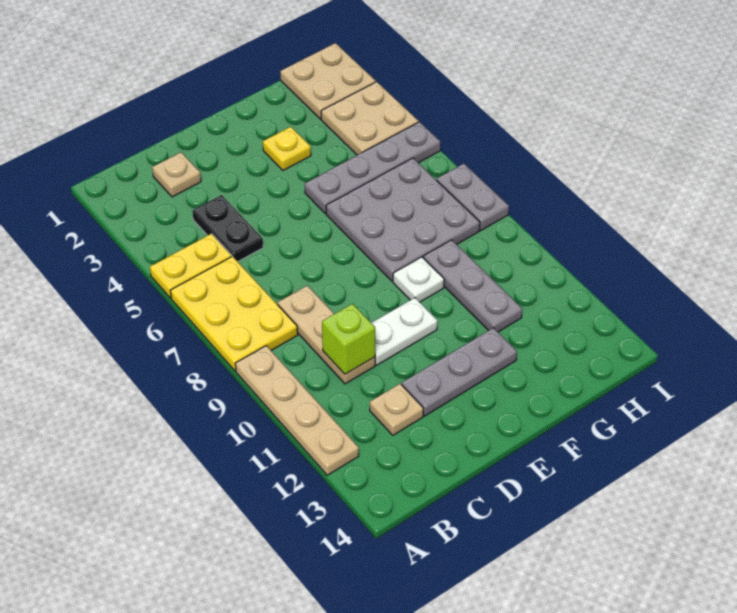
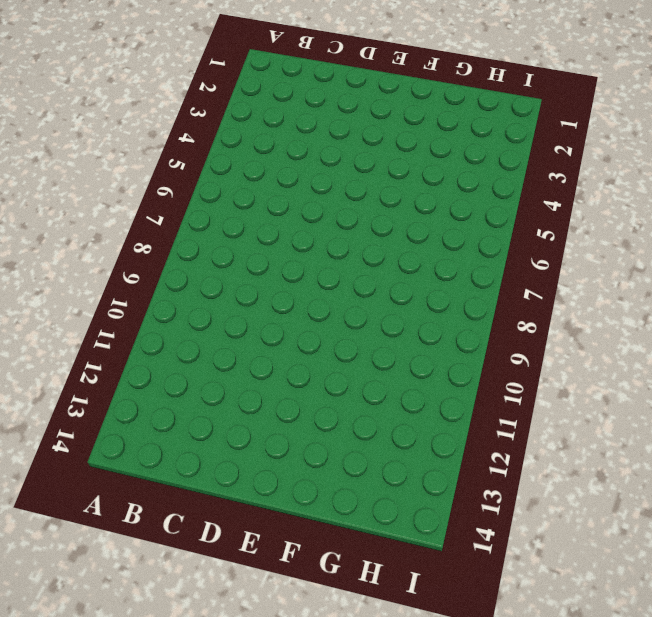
none -> yellow plate A5:B5 level 1
none -> yellow plate A6:B8 level 1
none -> tan plate A9:A12 level 1

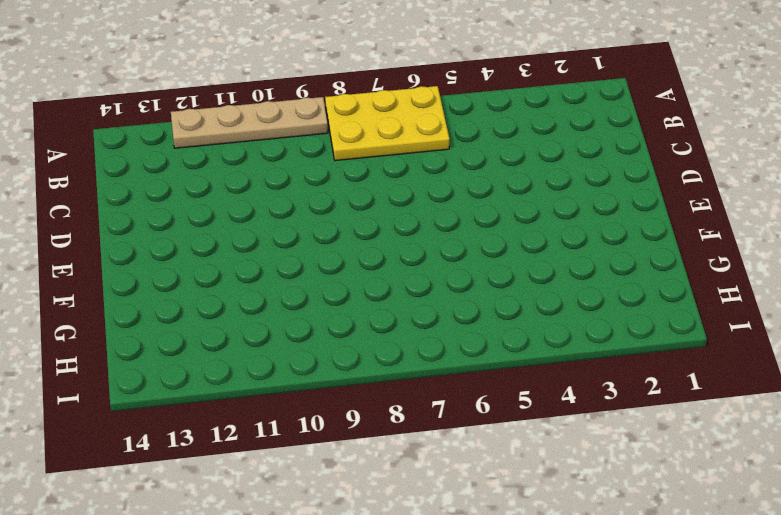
none -> yellow plate A5:B5 level 1
none -> tan plate C2 level 1
none -> black plate C4:C5 level 1

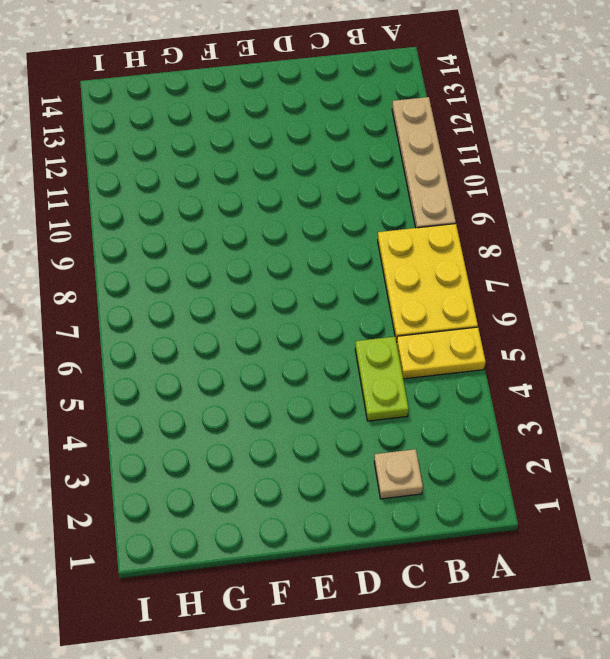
lime plate C4:C5 level 1 -> black plate C4:C5 level 1
none -> tan plate C8:C10 level 1
none -> tan plate C12 level 1
none -> white plate D10:E10 level 1

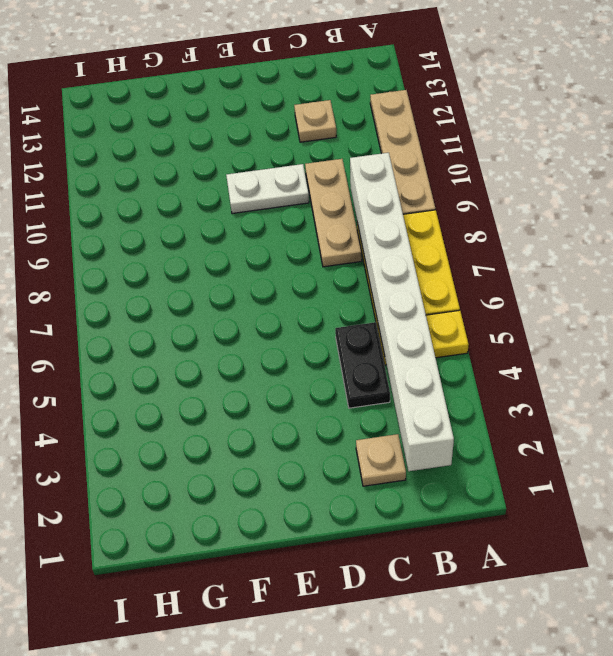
white brick B2:B9 level 2 -> none
none -> grey plate D12:F12 level 1
none -> yellow plate F3 level 1
none -> grey plate F5:I5 level 1

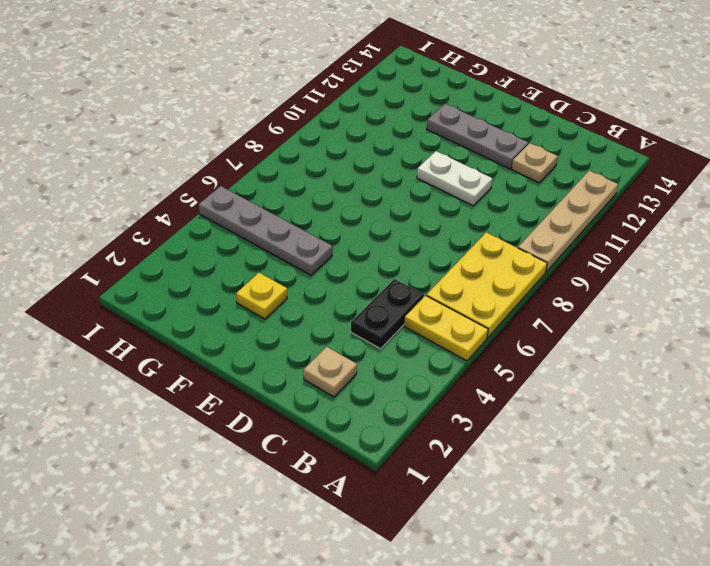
none -> tan plate C8:C10 level 1
none -> grey plate F6:H8 level 1
none -> white plate F9 level 1

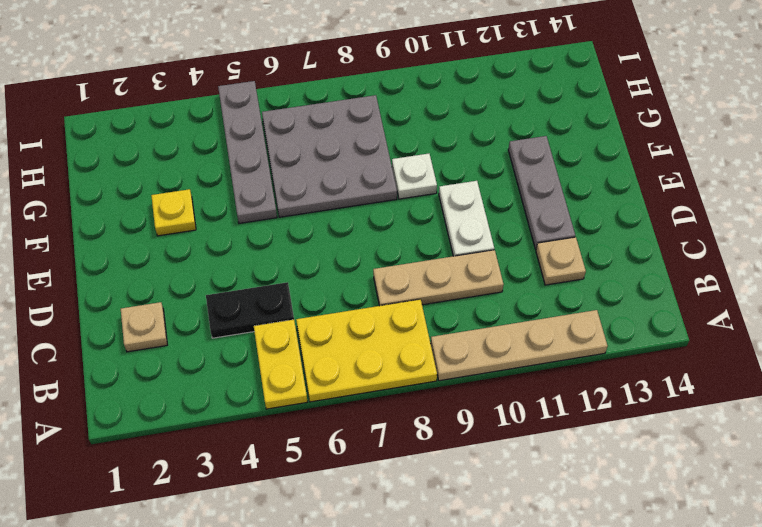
none -> grey plate G9:G11 level 1
none -> tan plate H1:I2 level 1
none -> tan plate H3:I4 level 1

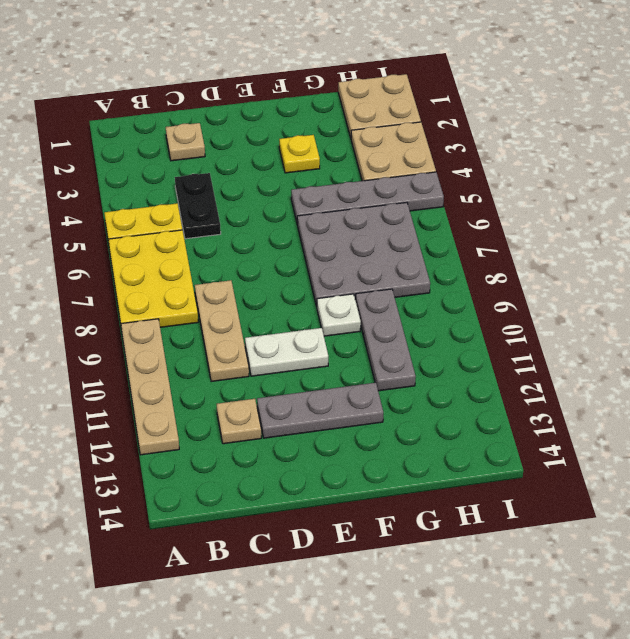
none -> grey plate I7:I8 level 1
none -> lime brick C10 level 2

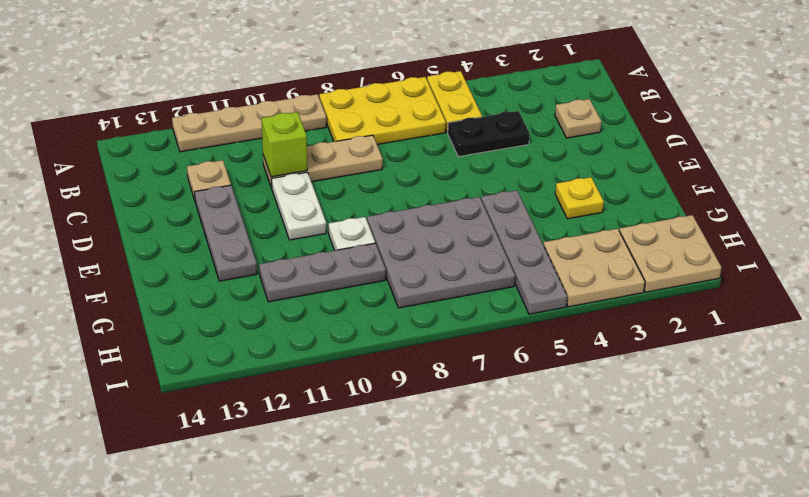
none -> grey plate I7:I8 level 1

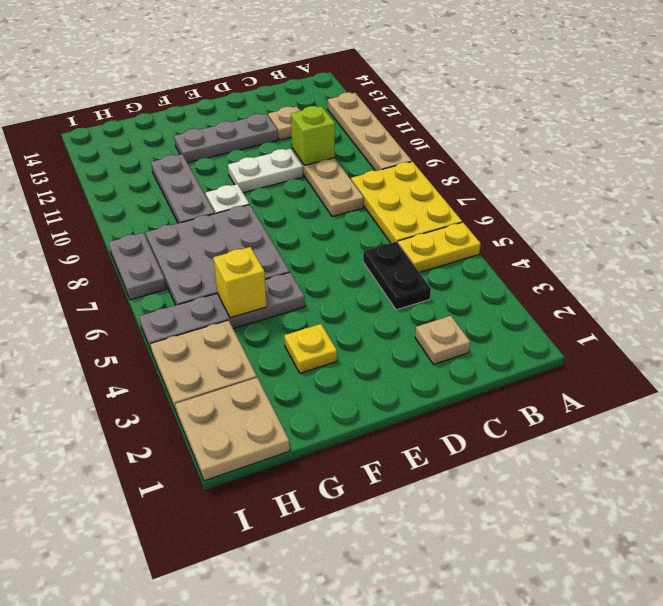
yellow brick G5 level 2 -> none

